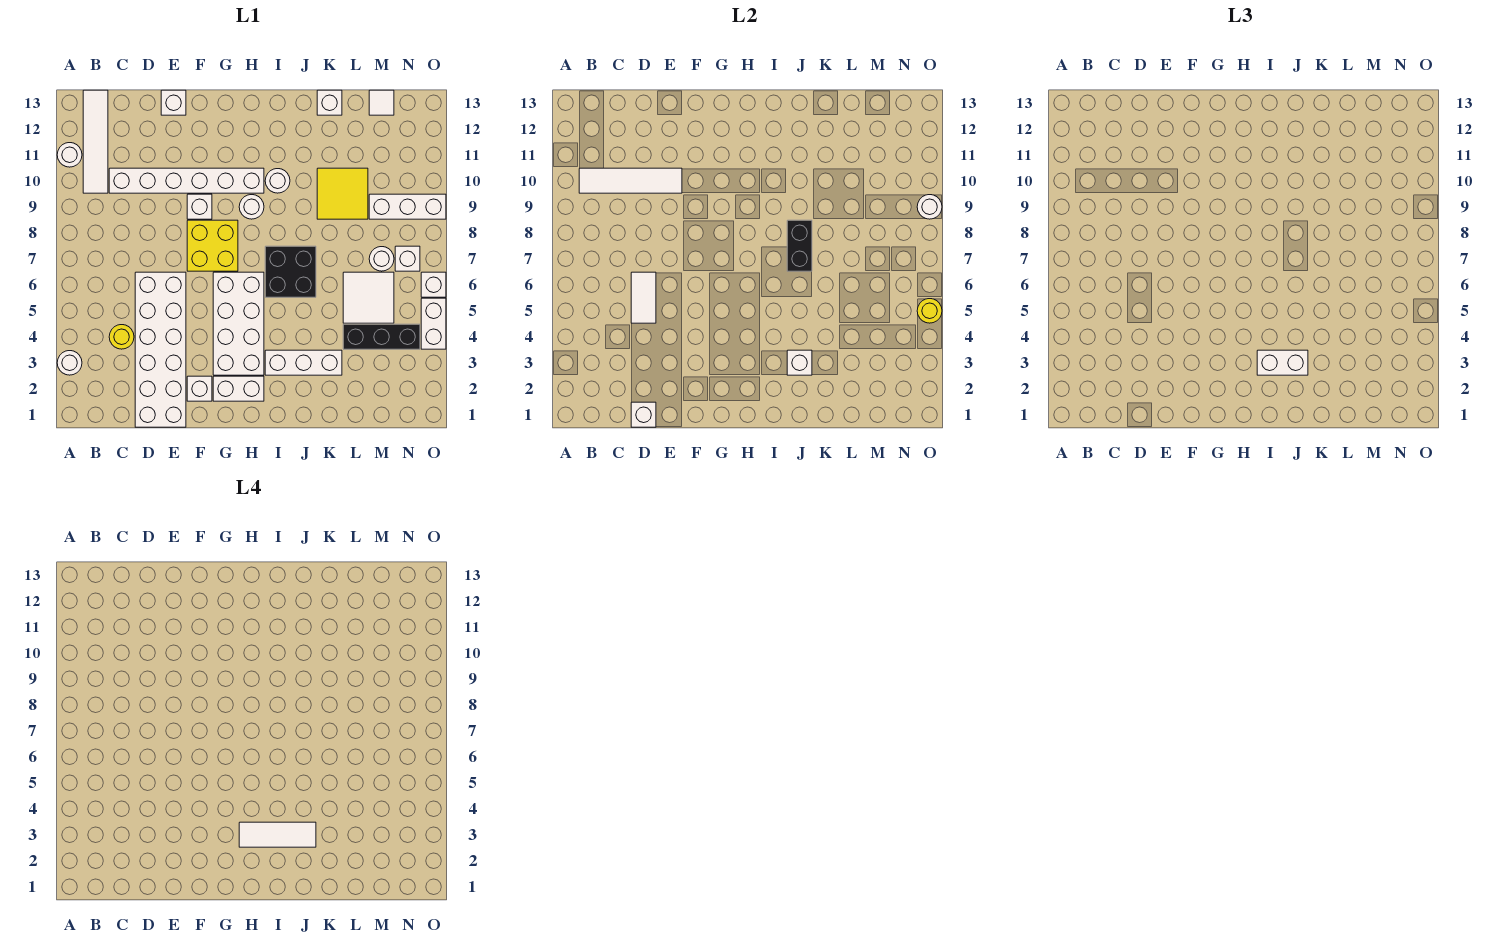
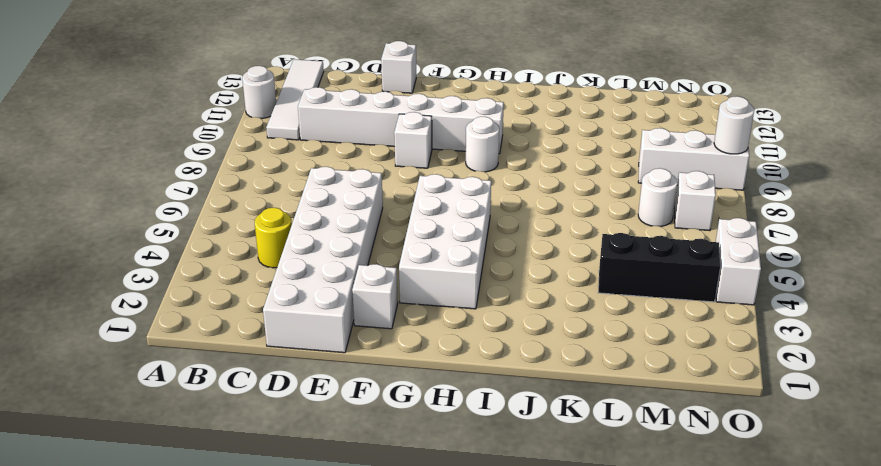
none -> white round brick A3 level 1
none -> yellow brick F7:G8 level 1
none -> white brick G2:H2 level 1
none -> white brick I3:K3 level 1

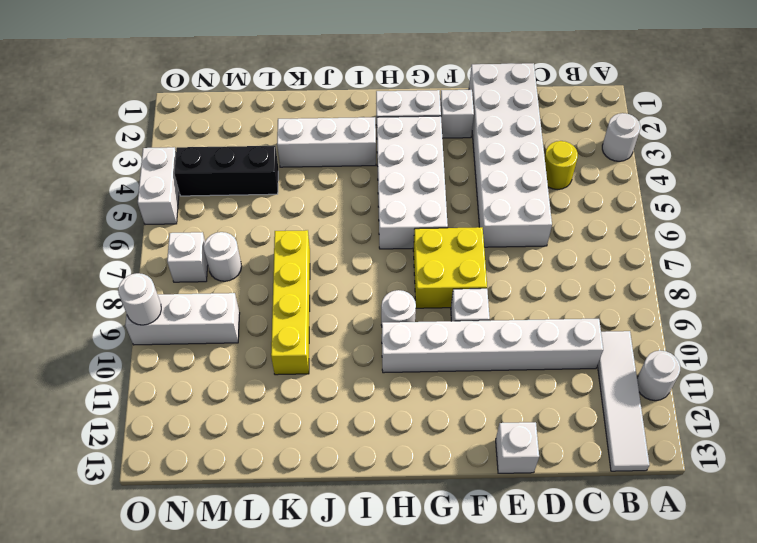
yellow brick K7:K10 level 1 -> yellow tile K9:L10 level 1
none -> black brick I6:J7 level 1
none -> white round brick I10 level 1
none -> white brick K13 level 1
none -> white tile L5:M6 level 1

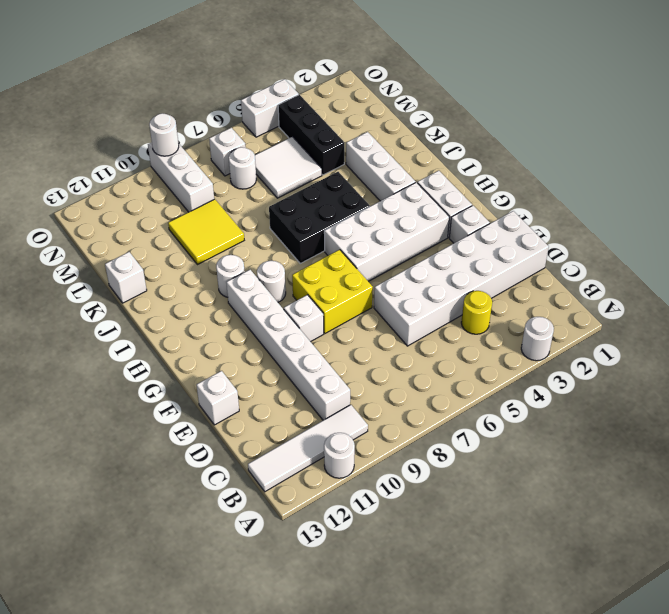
black brick I5:J7 level 1 -> black brick I6:J7 level 1
none -> white tile M13 level 1
none -> white brick O6 level 1
none -> white tile B10:E10 level 2
none -> white brick D1 level 2

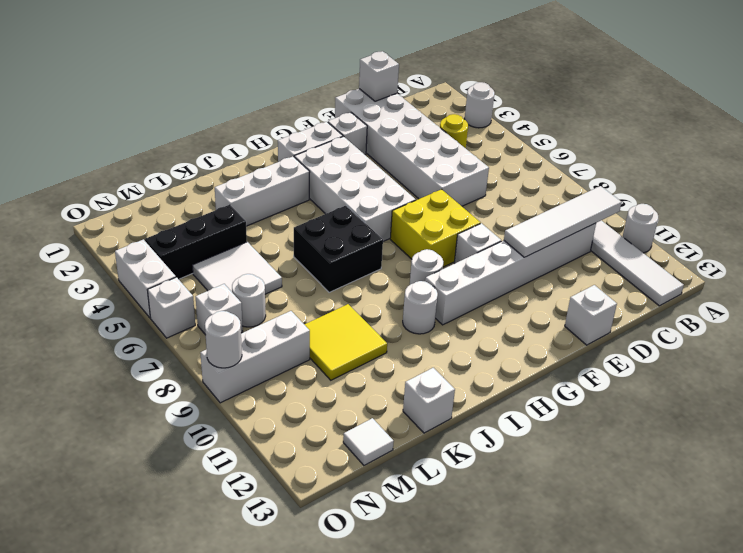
none -> white tile D5:D6 level 2
none -> white brick J3 level 2
none -> black brick J7:J8 level 2
none -> yellow round brick O5 level 2

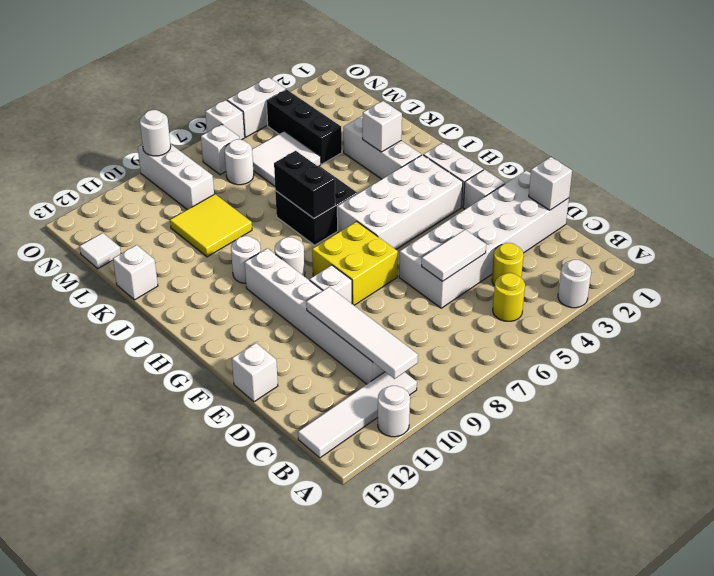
yellow round brick B5 level 1 -> yellow round brick O5 level 2
black brick I7:J7 level 2 -> black brick J7:J8 level 2
none -> white brick I3:J3 level 3
none -> white tile H3:J3 level 4

